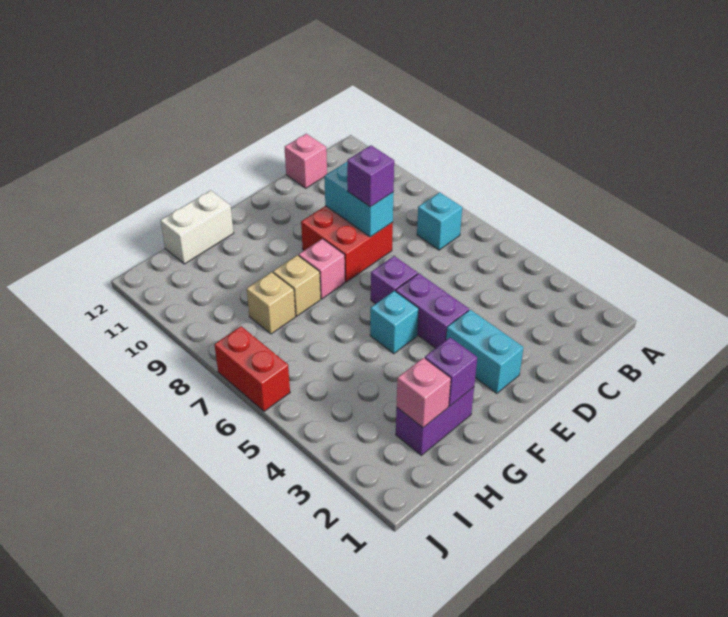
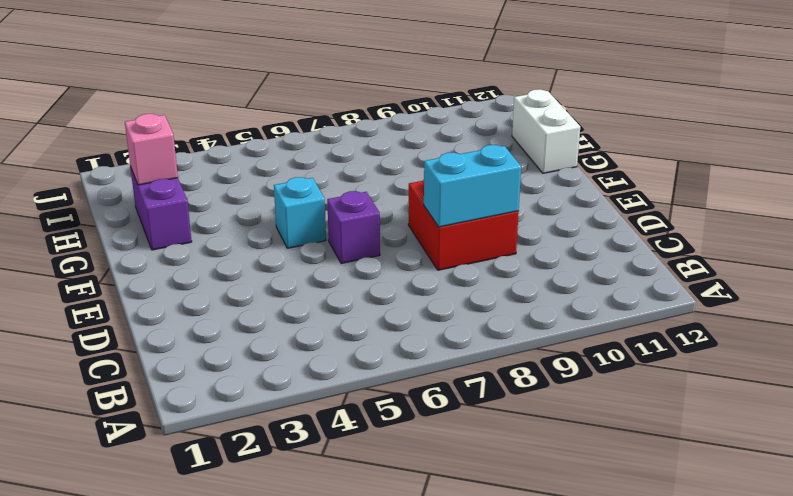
none -> cyan brick B7 level 1
none -> pink brick C12 level 1
none -> cyan brick E2:E3 level 1

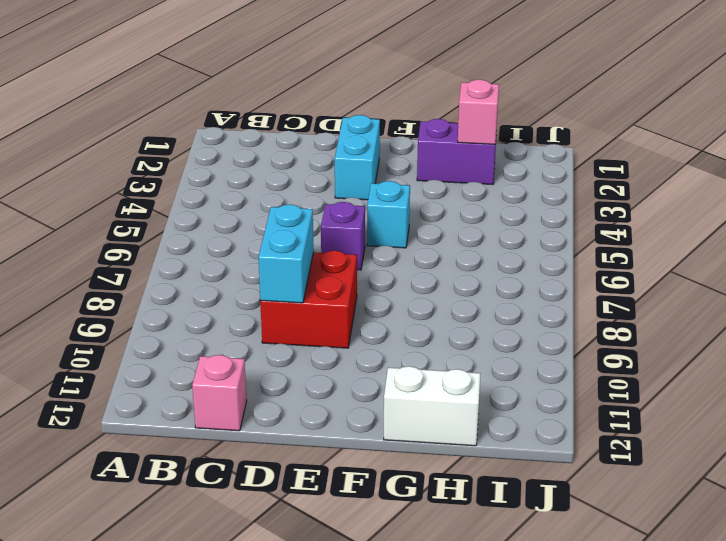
none -> cyan brick B7 level 1
none -> purple brick E4:E5 level 1
none -> pink brick F8 level 1

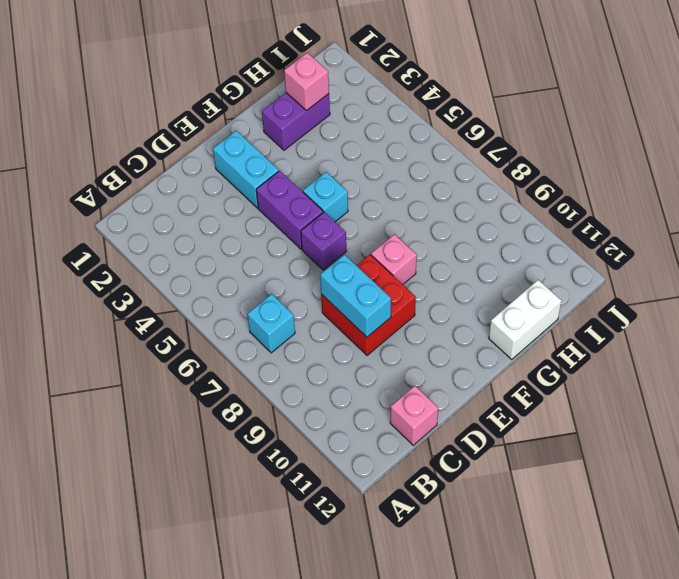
none -> tan brick G8 level 1
none -> tan brick H8 level 1
none -> red brick J6:J7 level 1

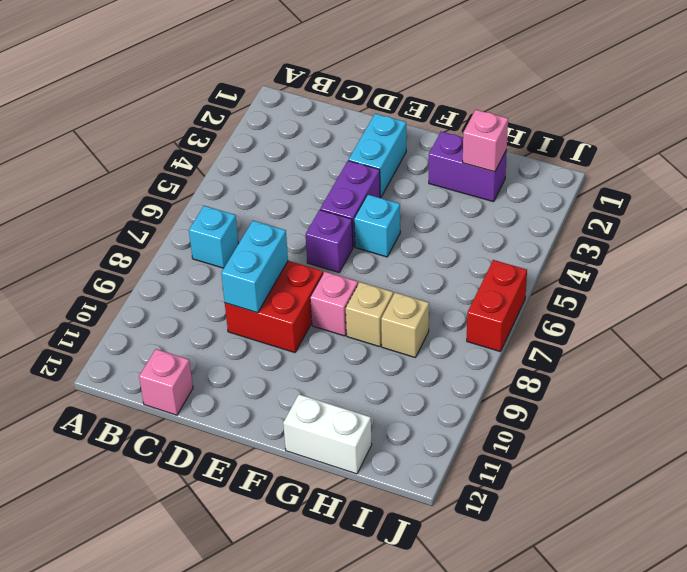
none -> purple brick G2 level 2
none -> purple brick D8 level 3

